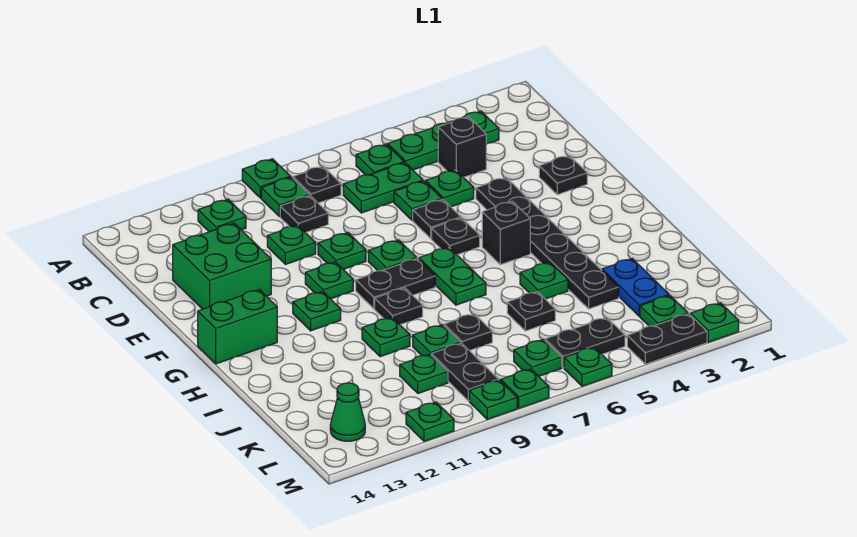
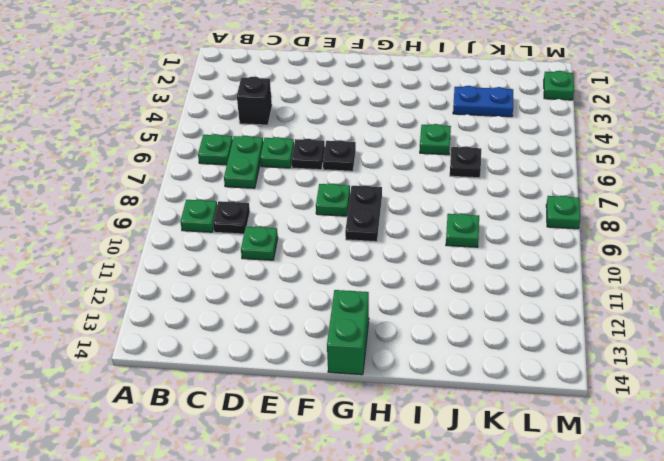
none -> green plate A9 level 1
none -> green plate B3:B5 level 1
none -> black plate B8 level 1
none -> green plate B11 level 1

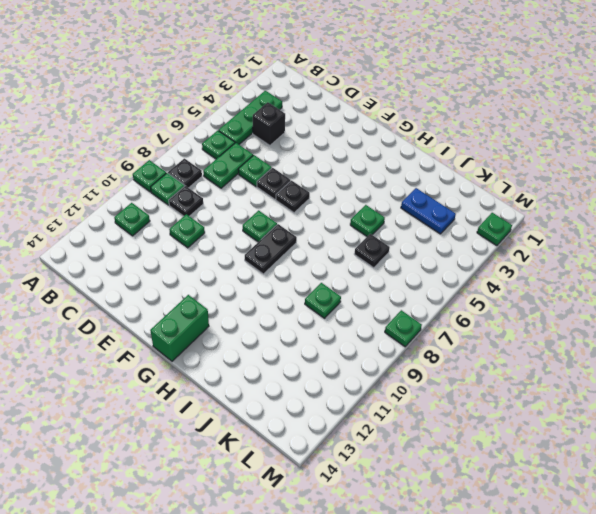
none -> green plate D5 level 1
none -> green brick D12:E13 level 1
none -> black plate E2 level 1
none -> black plate E4:J4 level 1

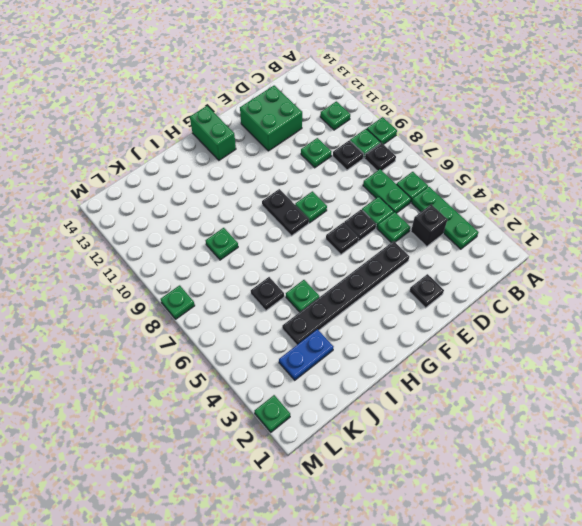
none -> green plate E9 level 1
none -> green plate F10 level 1
none -> black brick G5 level 1
none -> green plate G7:H7 level 1

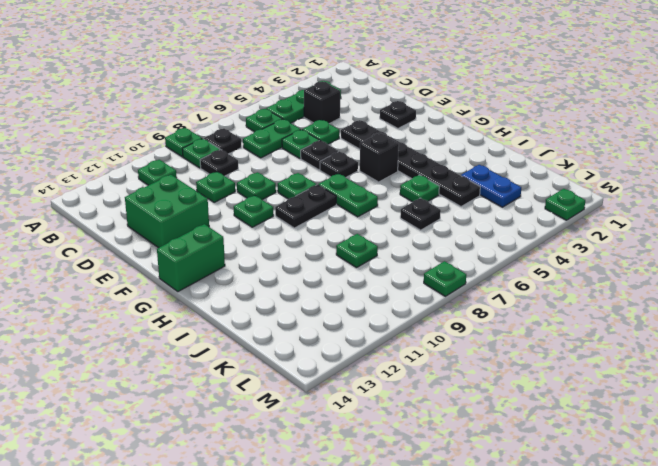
none -> green plate G11 level 1
none -> black plate H9 level 1
none -> green plate I10 level 1
none -> black plate J8 level 1

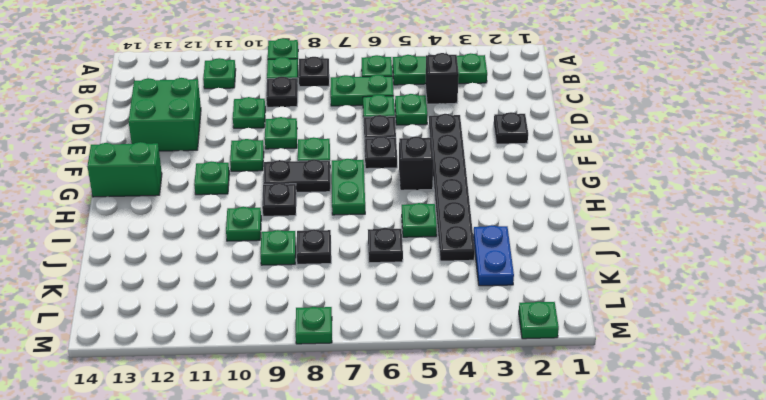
none -> black plate K9:L9 level 1
none -> green plate K10 level 1
none -> green plate L3 level 1
none -> black plate L5:L6 level 1

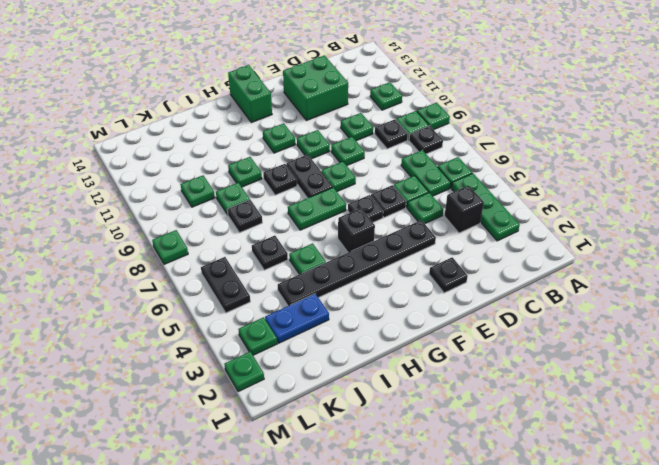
none -> black plate K9:L9 level 1
none -> green plate L7 level 1
none -> green cone L13 level 1
none -> black plate M3:M4 level 1

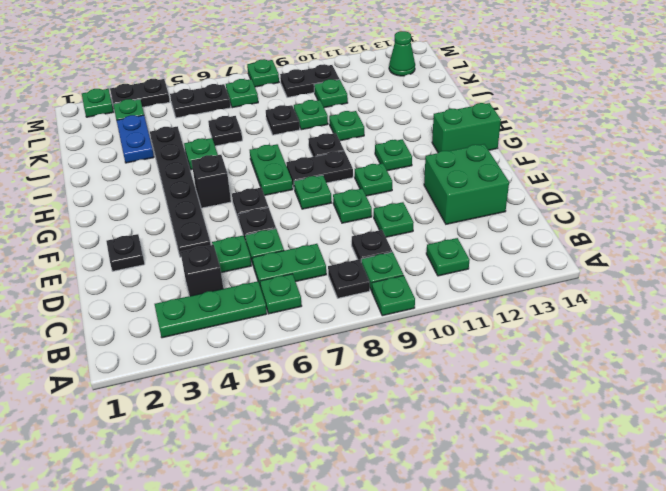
black plate L9:L10 level 1 -> black plate K9:L9 level 1
none -> green plate M6 level 1
none -> green plate M9 level 1
none -> green plate M11 level 1

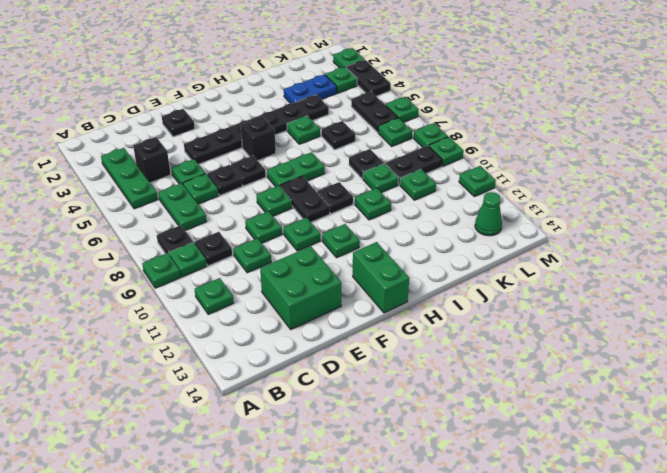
none -> green plate B6 level 1

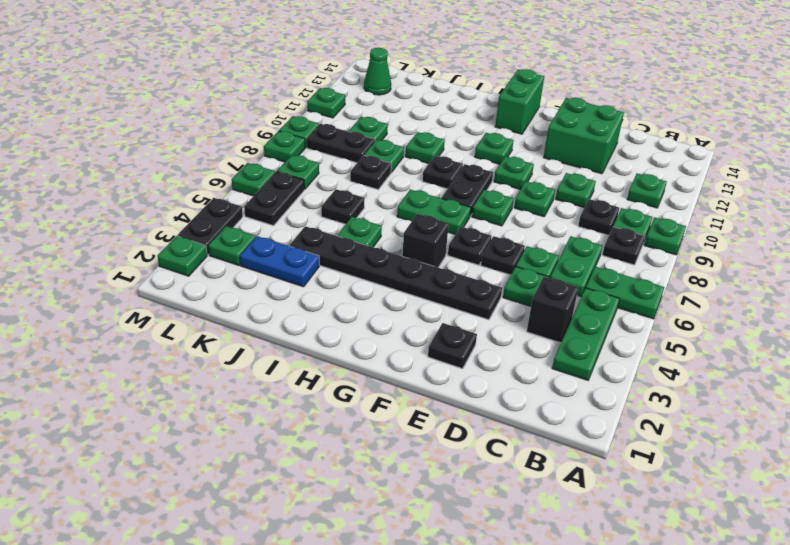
green plate A6:B6 level 1 -> green plate B6 level 1

